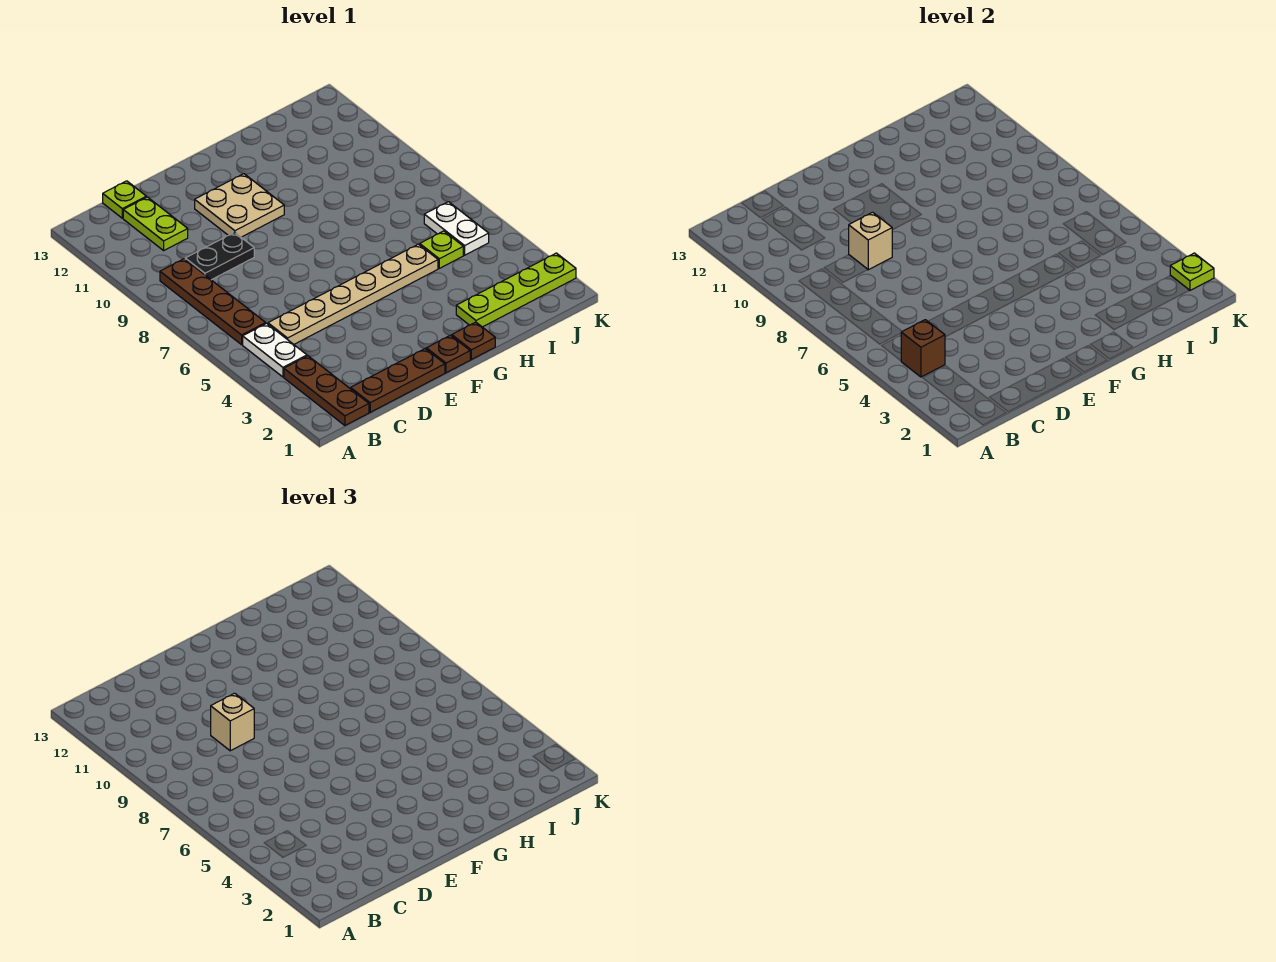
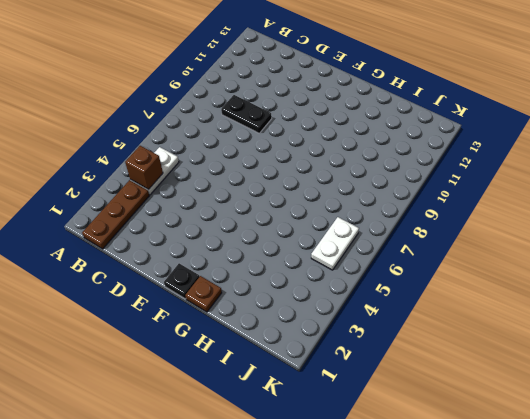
black plate F1 level 1 -> brown plate F1 level 1
none -> brown plate B6:B9 level 1
none -> brown plate C1:E1 level 1
none -> tan plate C5:H5 level 1

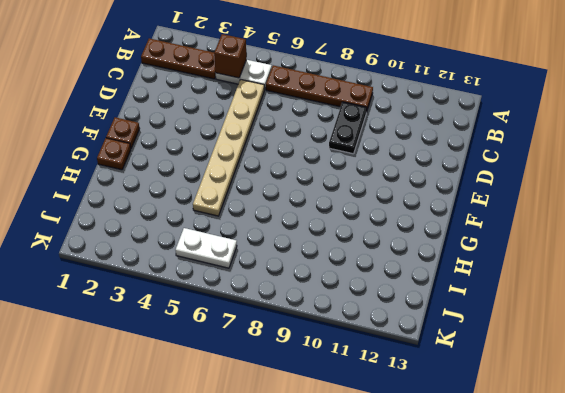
none -> brown plate C1:E1 level 1
none -> lime plate C11:C12 level 1
none -> lime plate C13 level 1

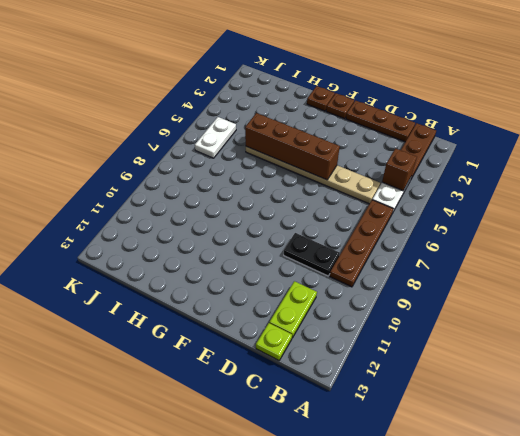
brown brick E5:H5 level 2 -> none
none -> tan plate E10:F11 level 1
none -> lime plate H2:K2 level 1
none -> lime plate I5 level 1

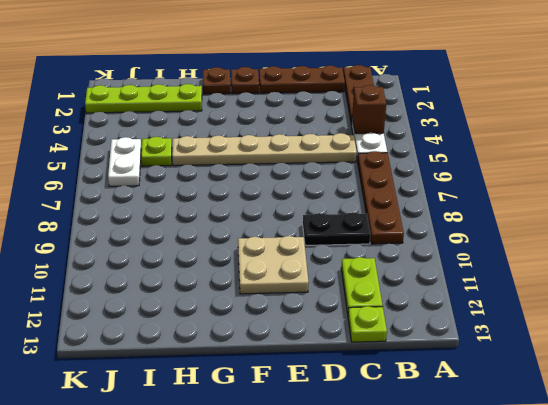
none -> tan brick D9 level 2
none -> lime plate K2 level 2
none -> tan brick D9 level 3

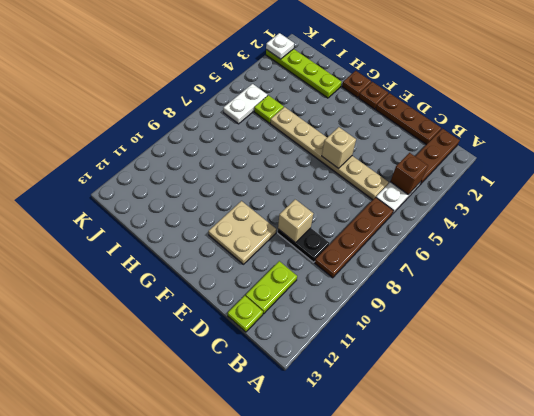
tan brick E5 level 2 -> tan brick D9 level 3
white plate K2 level 2 -> lime plate K2 level 2

